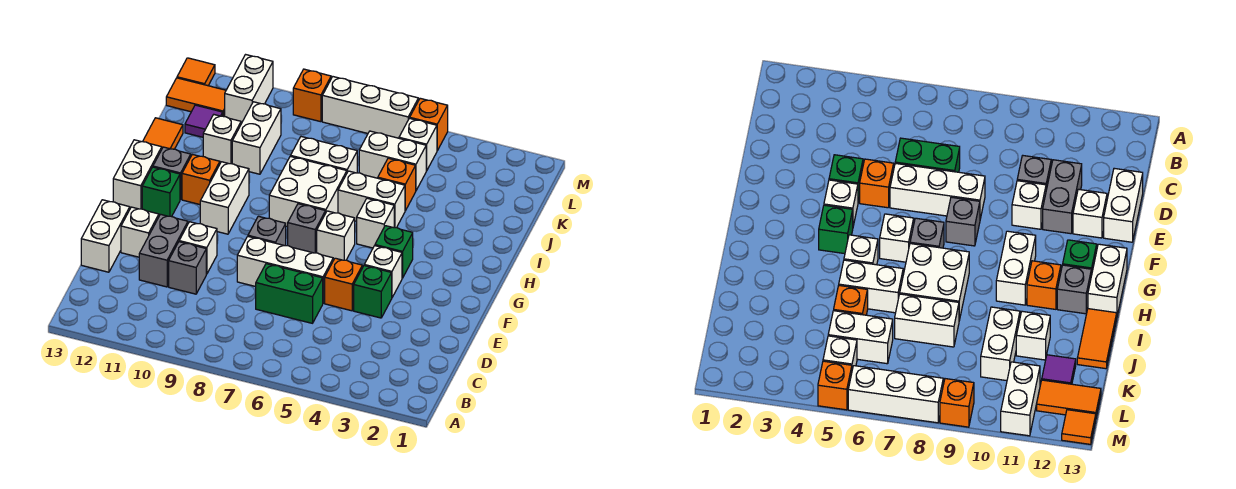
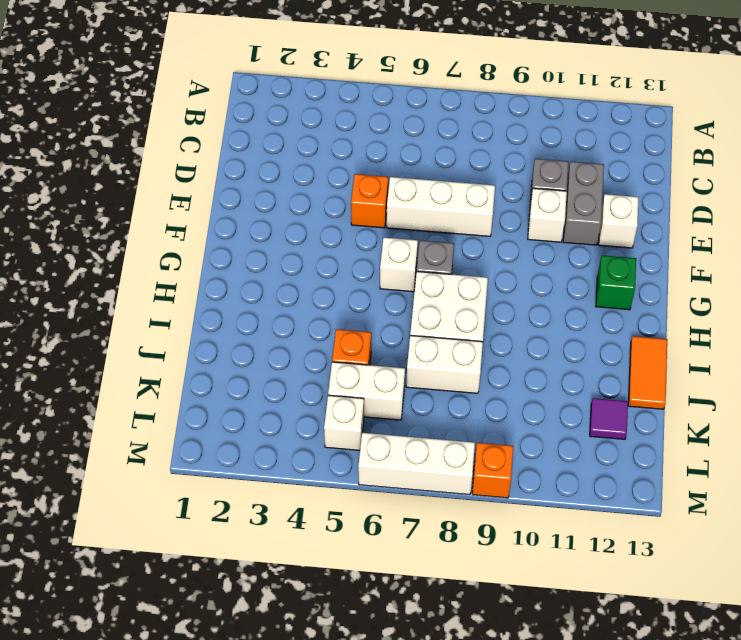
none -> green brick D6:D7 level 1
none -> white brick D13:E13 level 1
none -> green brick E4 level 1
none -> white brick F4 level 1

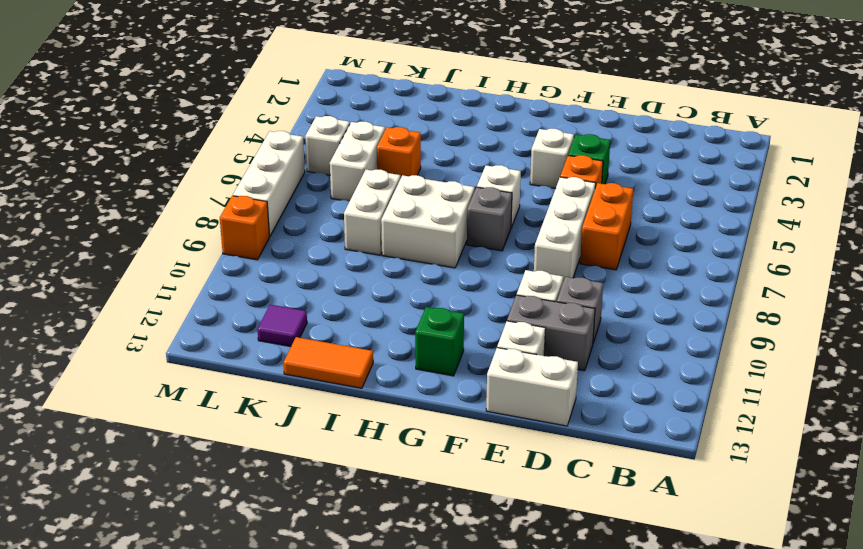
orange brick D6:D7 level 1 -> green brick D6:D7 level 1
none -> grey brick F8 level 1
none -> green brick G4 level 1
none -> white brick G10:H10 level 1
none -> white brick G13:H13 level 1

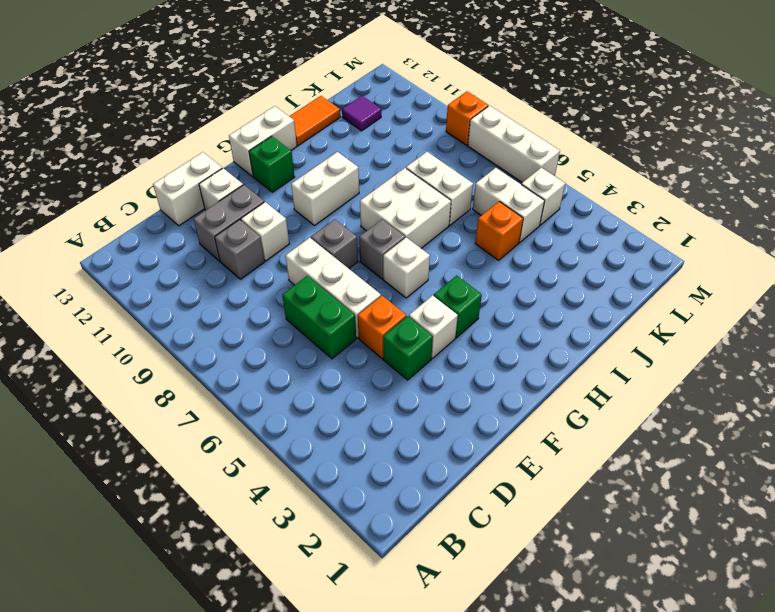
none -> white brick H5 level 1
none -> orange brick H11 level 1
none -> grey brick H12 level 1
none -> white brick I5:I6 level 1

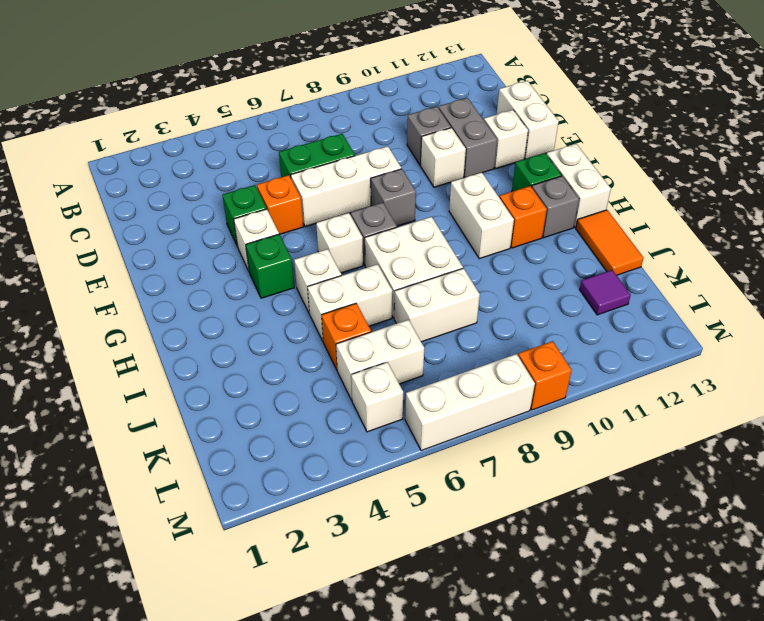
none -> white brick J10:K10 level 1
none -> white brick J11 level 1
none -> white brick L11:M11 level 1
none -> orange tile L12:L13 level 1

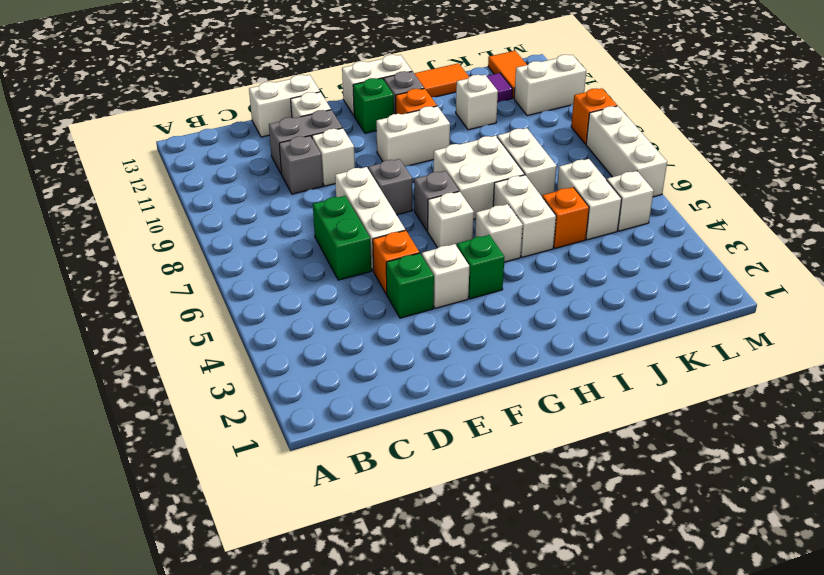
none -> white brick J10:K10 level 1
none -> orange brick M5 level 1
none -> orange tile M13 level 1

